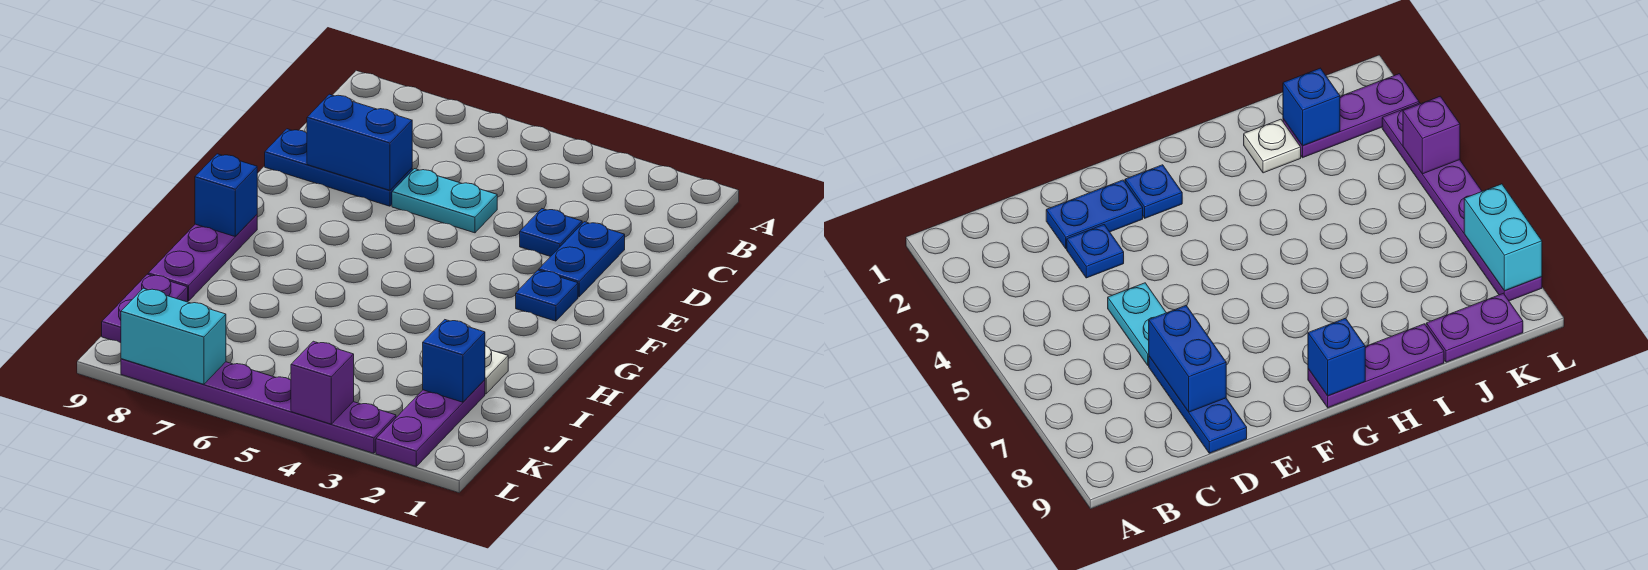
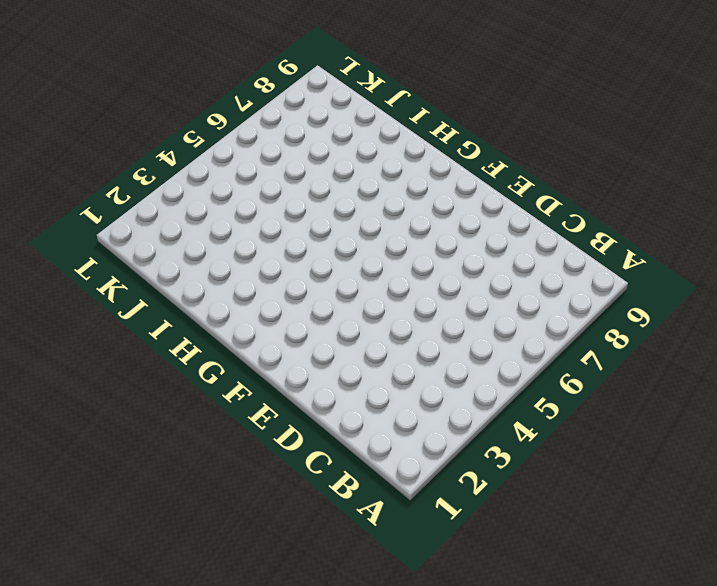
none -> blue plate D2:E2 level 1
none -> blue plate D3 level 1
none -> cyan plate D5:D6 level 1

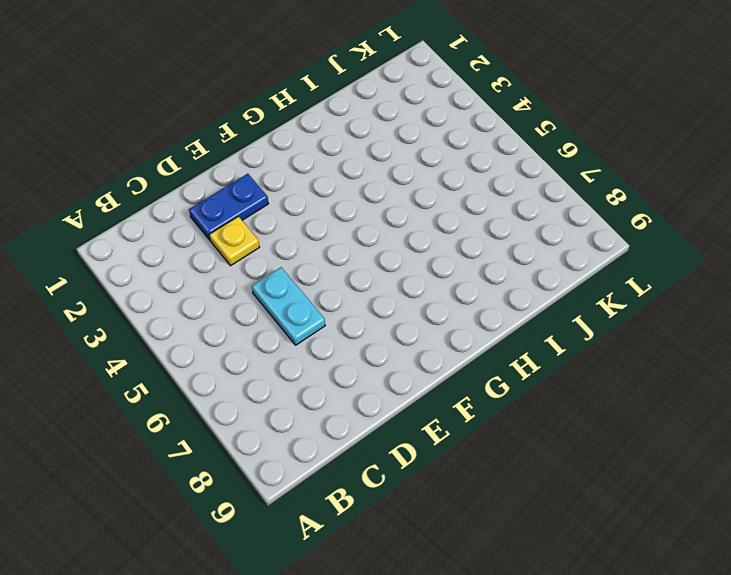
yellow plate D3 level 1 -> blue plate D3 level 1
none -> blue plate D7:D9 level 1
none -> blue plate F2 level 1
none -> purple plate G9:I9 level 1

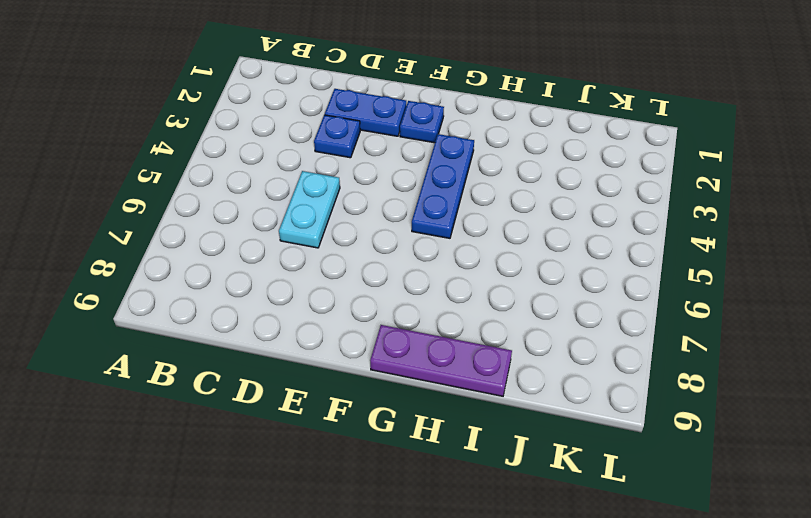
blue plate G3:G5 level 1 -> blue plate D7:D9 level 1
none -> white plate I2 level 1
none -> purple plate J2:L2 level 1
none -> purple plate J9:K9 level 1

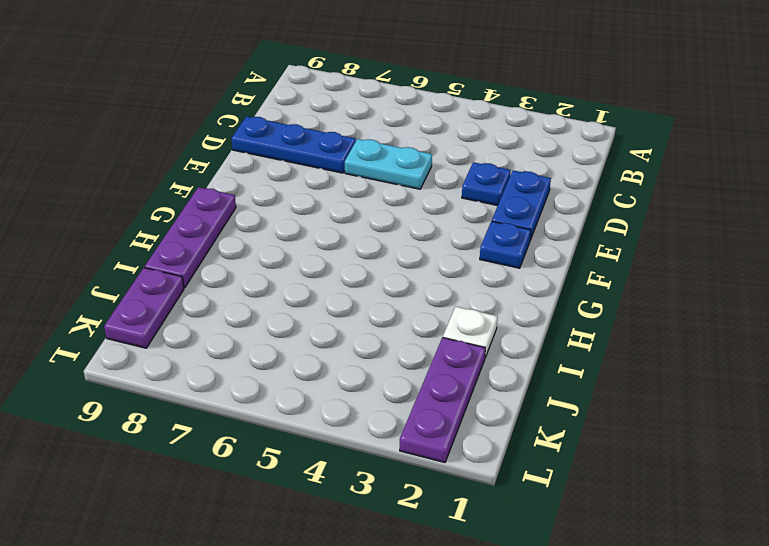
none -> purple plate L3:L8 level 1
none -> blue brick D7:D8 level 2
none -> blue brick G9 level 2

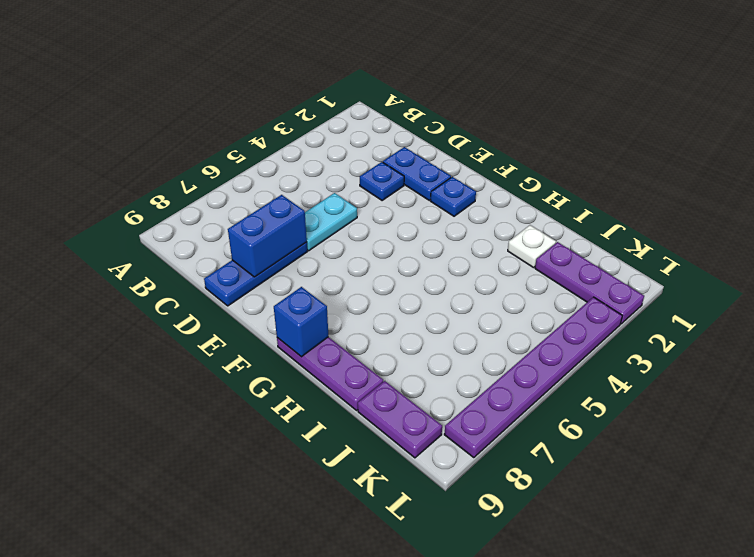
none -> blue brick J2 level 2
none -> purple brick L4 level 2
none -> cyan brick L7:L8 level 2

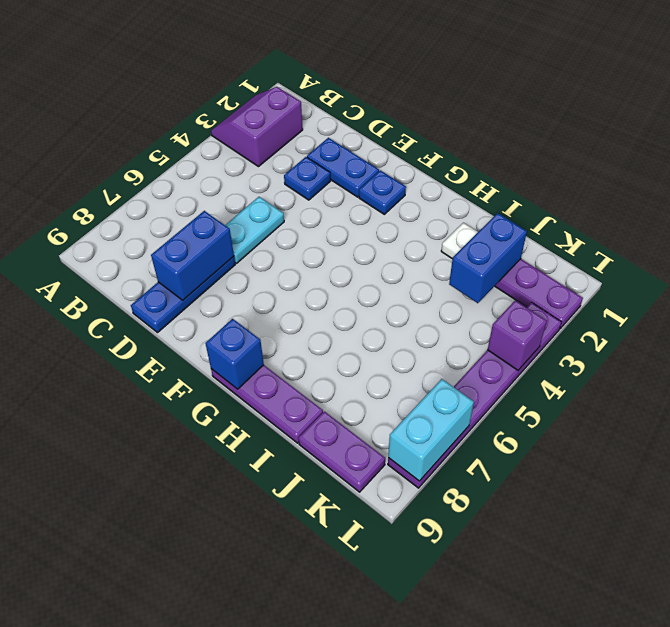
purple slope A2:B3 level 1 top B -> none
blue brick J2:J3 level 2 -> blue brick J2 level 2

